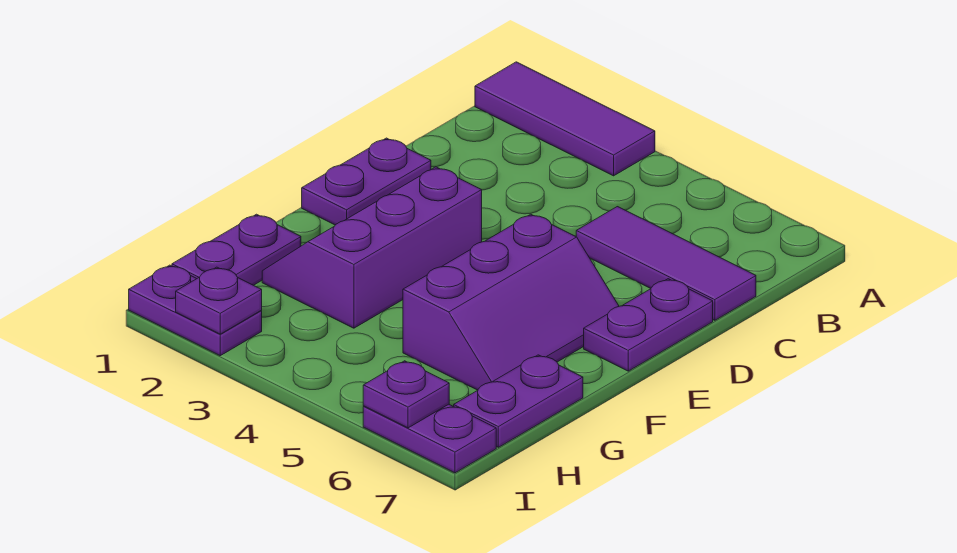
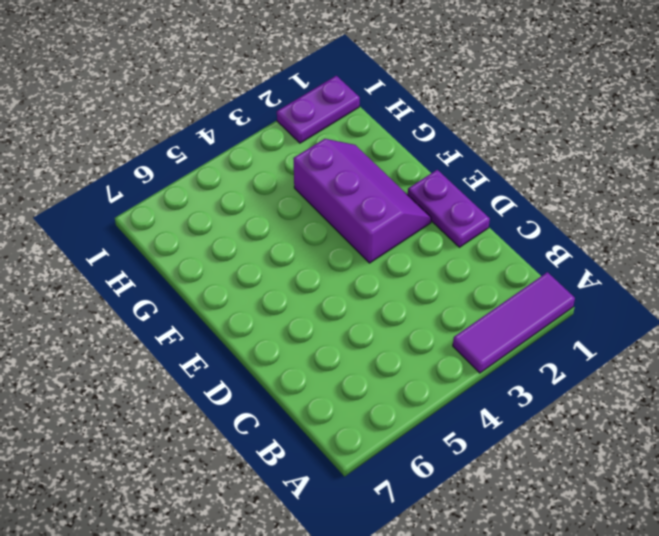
none -> purple tile C5:C7 level 1
none -> purple plate D7:E7 level 1
none -> purple slope E5:G6 level 1 top 5

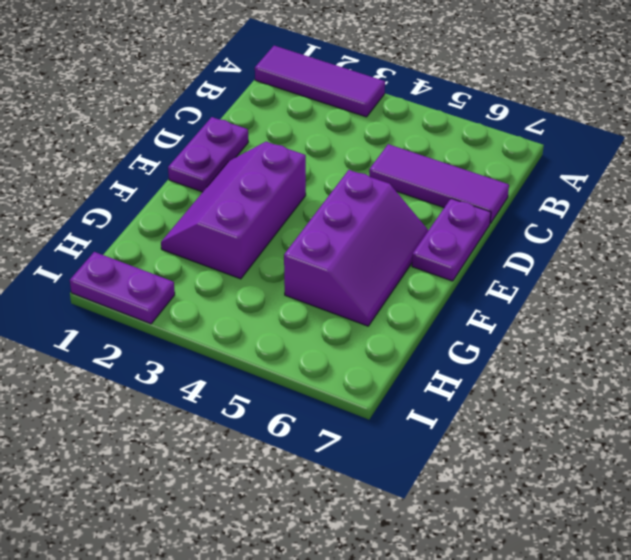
none -> purple plate G1:H1 level 1
none -> purple plate G7:H7 level 1
none -> purple plate I6:I7 level 1

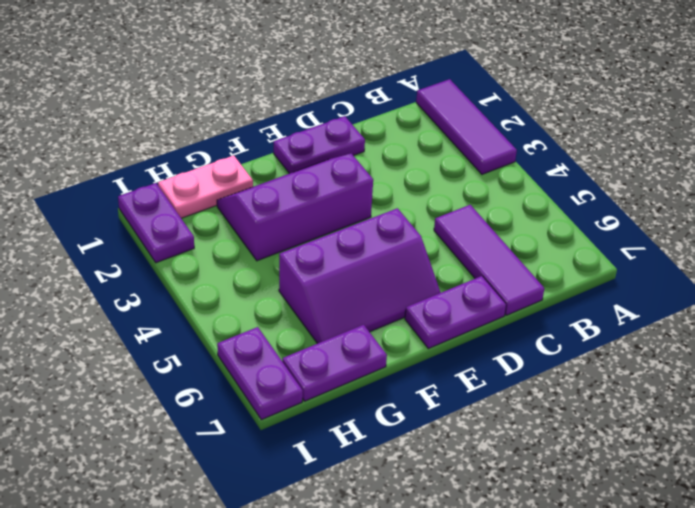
pink plate G1:H1 level 1 -> purple plate G1:H1 level 1
none -> purple plate I2 level 2
none -> purple plate I6 level 2

